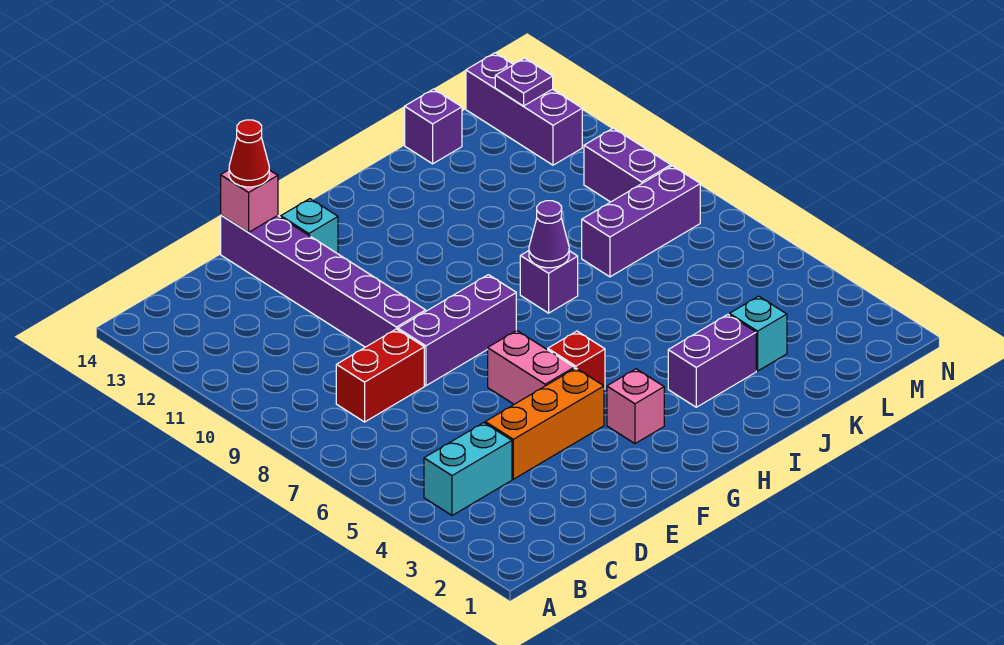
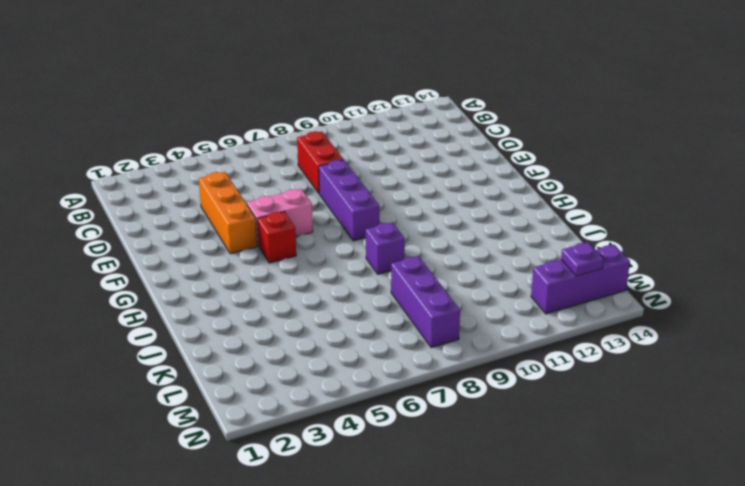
none -> cyan brick B4:C4 level 1
none -> purple brick E9:E14 level 1
none -> cyan brick F13 level 1

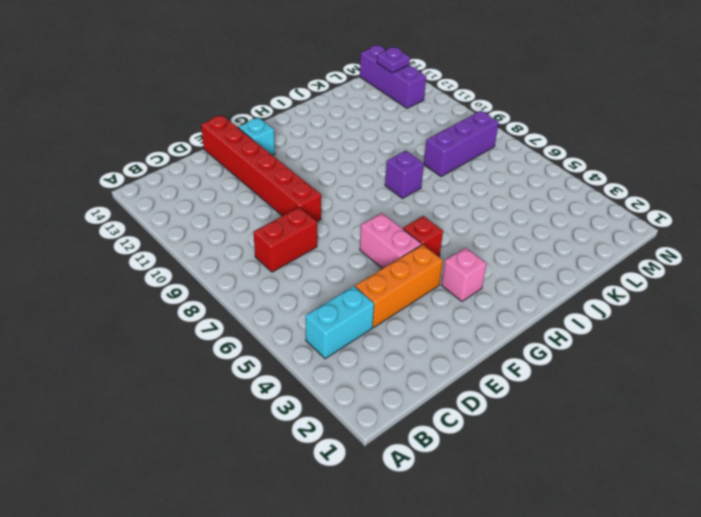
red brick E9:E14 level 1 -> purple brick E9:E14 level 1
none -> purple brick E8:G8 level 1
none -> purple brick I3:J3 level 1
none -> cyan brick K3 level 1

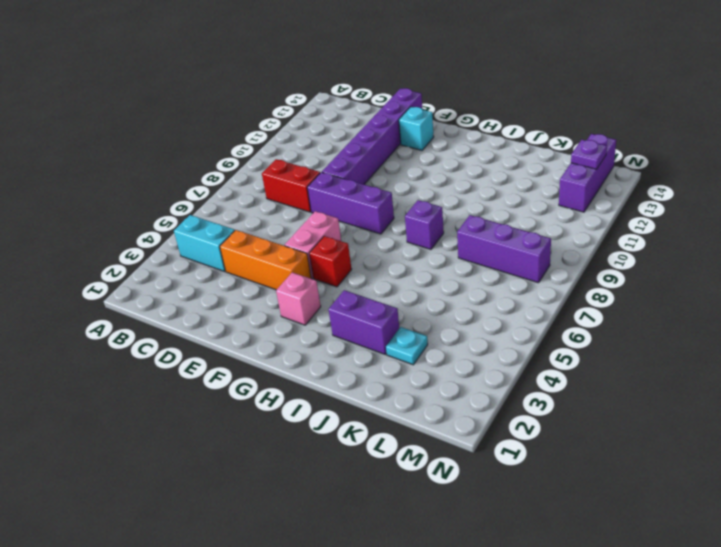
cyan plate K3 level 1 -> cyan brick K3 level 1
none -> purple brick K14 level 1
none -> purple brick M9:M10 level 1
none -> pink brick E14 level 2

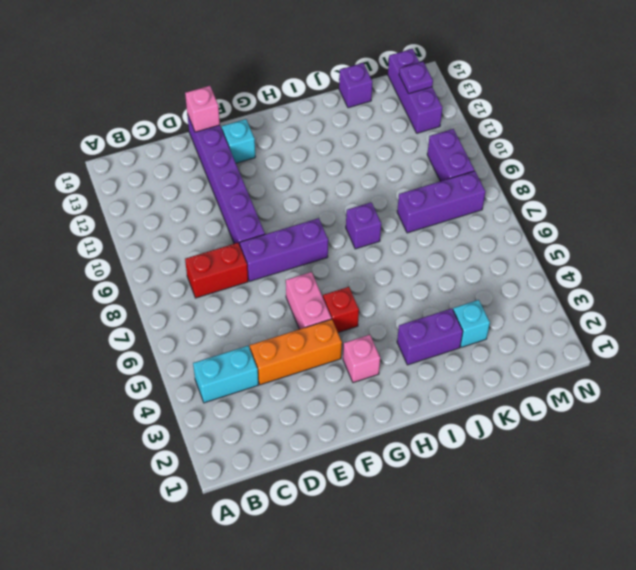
none -> purple cone I8 level 2
none -> red cone E14 level 3

